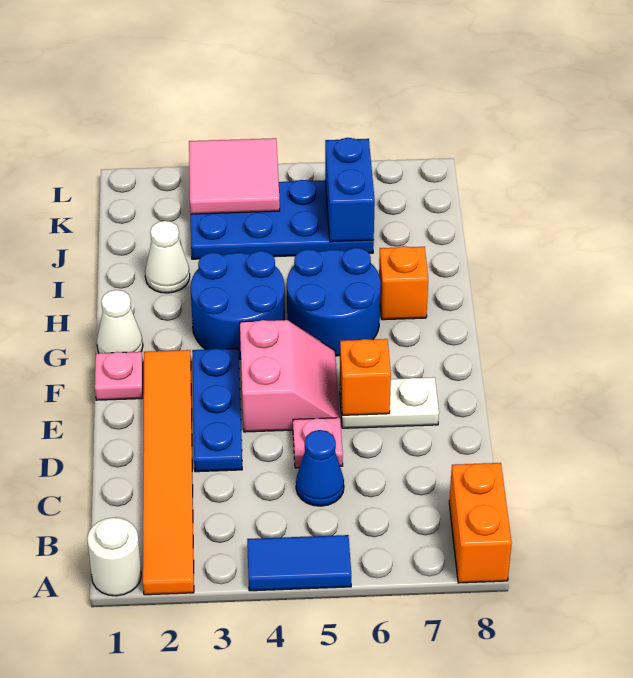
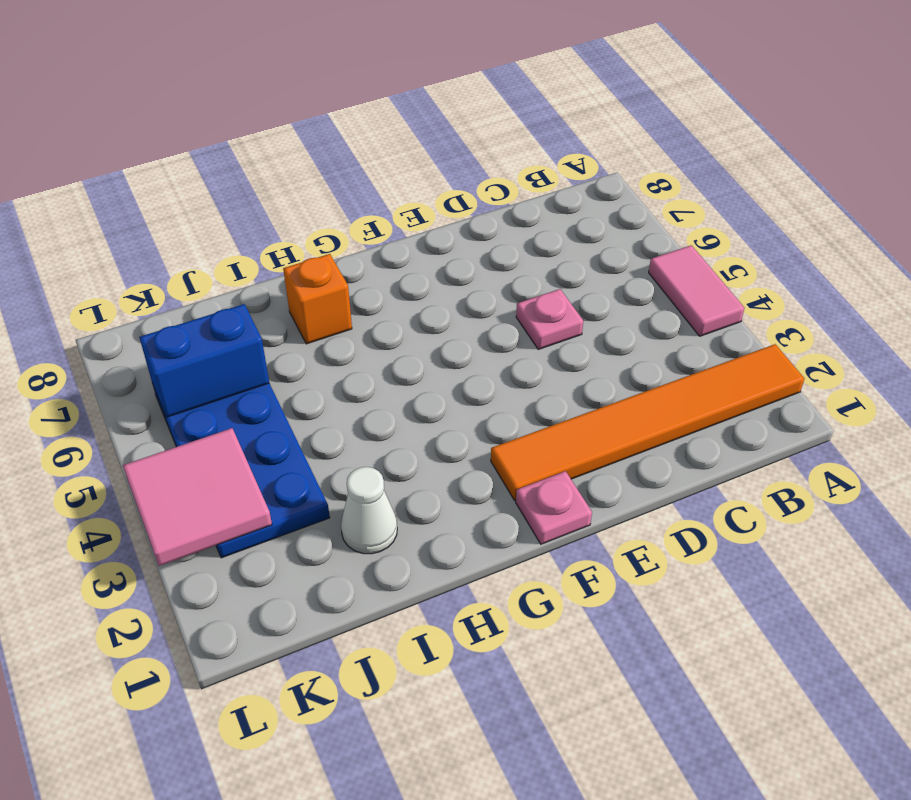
pink tile A4:A5 level 1 -> blue tile A4:A5 level 1
none -> white round brick A1 level 1
none -> orange brick A8:B8 level 1
none -> blue cone C5 level 1

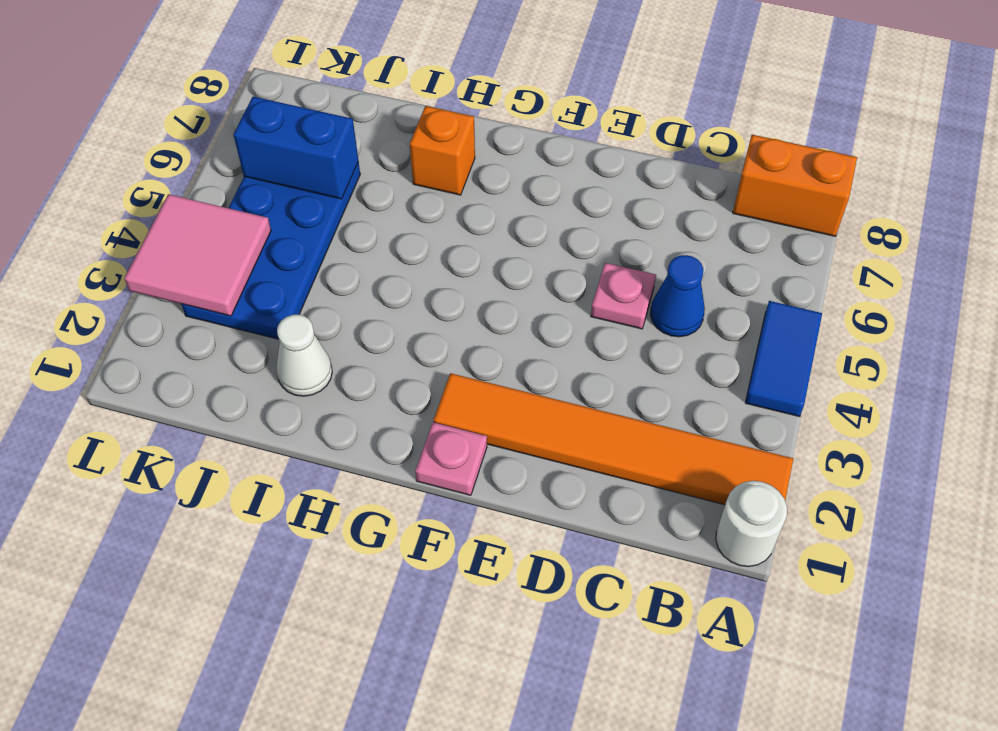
none -> blue plate D3:F3 level 1
none -> pink slope E4:F5 level 1 top 4
none -> white plate E6:E7 level 1

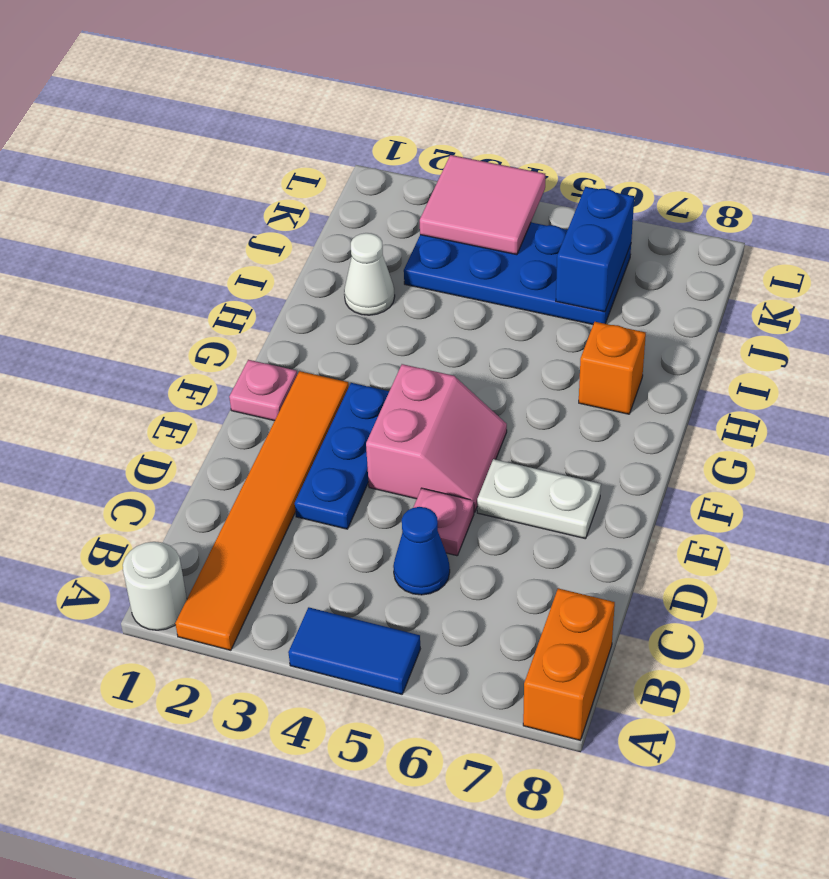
none -> white cone G1 level 1
none -> blue round brick G3:H4 level 1
none -> blue round brick G5:H6 level 1

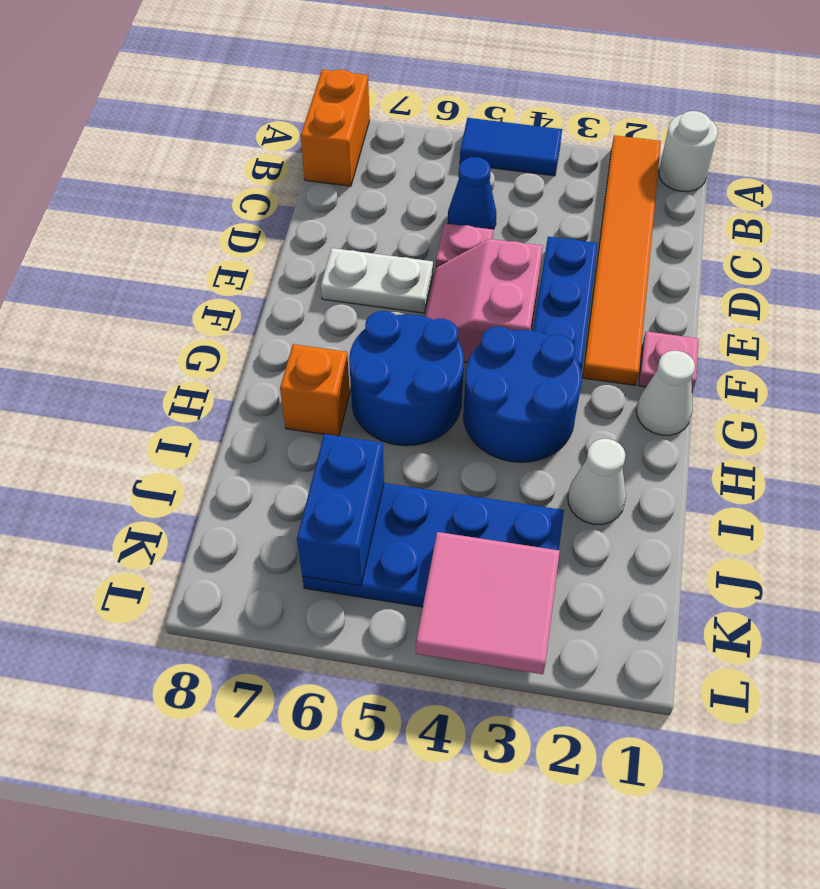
none -> orange brick E6 level 2

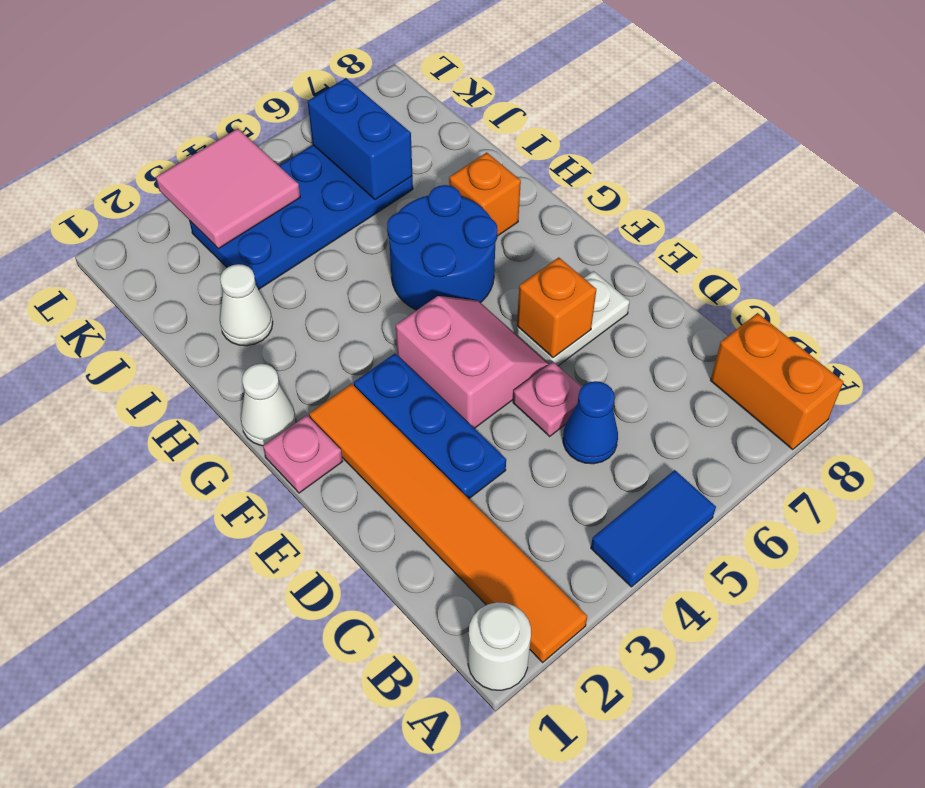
none -> blue round brick G3:H4 level 1

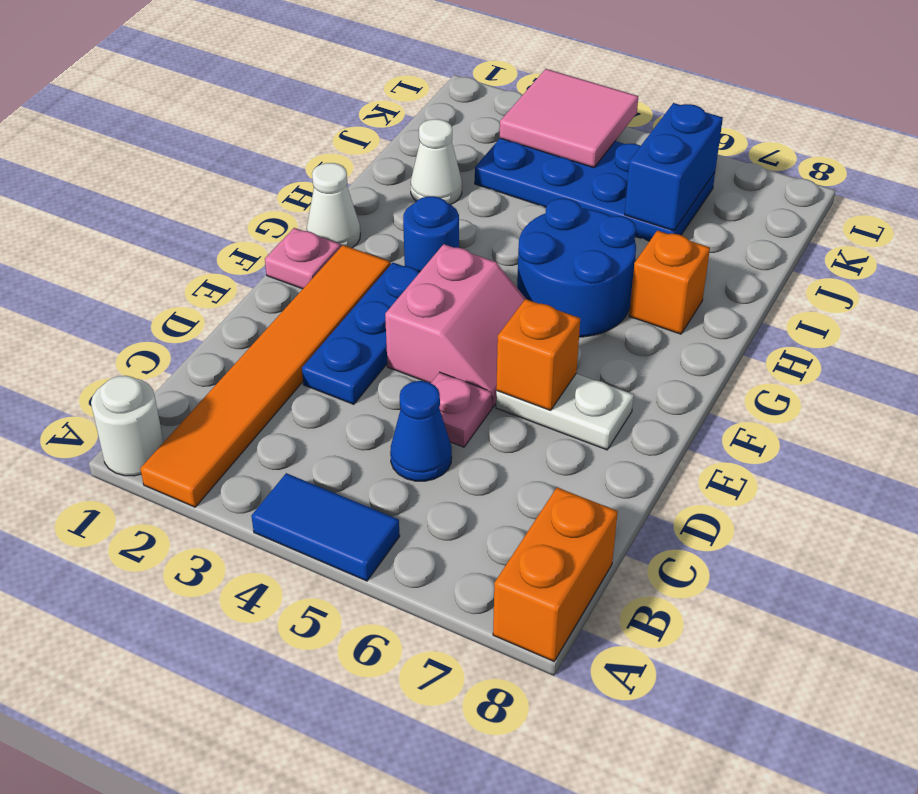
blue round brick G3 level 1 -> blue round brick G3:H4 level 1

